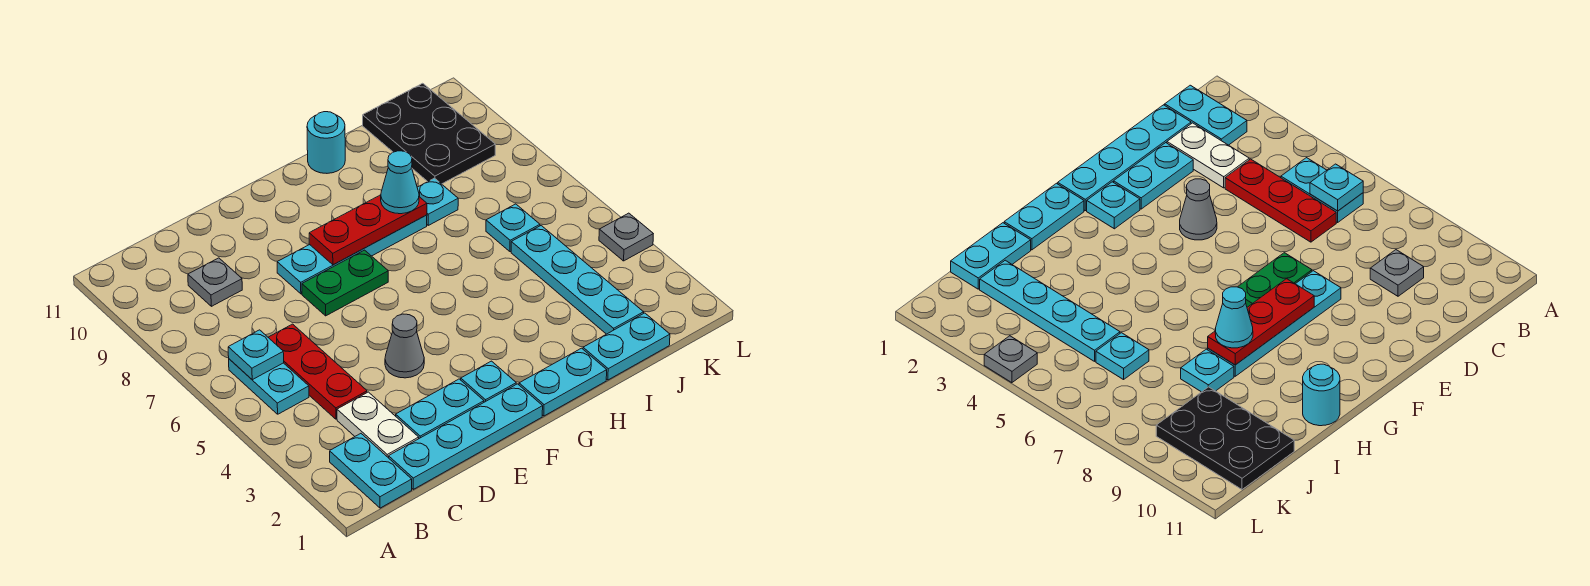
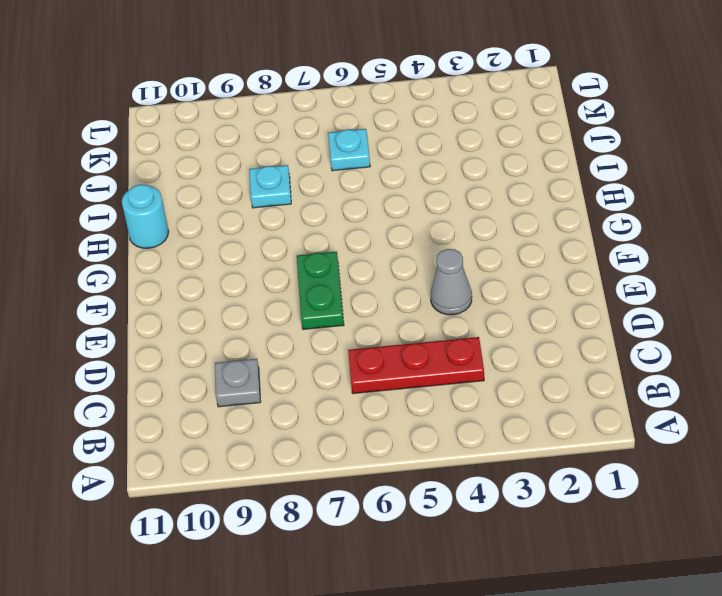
none -> cyan plate B1:B2 level 1
none -> cyan plate B5:B6 level 1
none -> cyan plate C1:F1 level 1

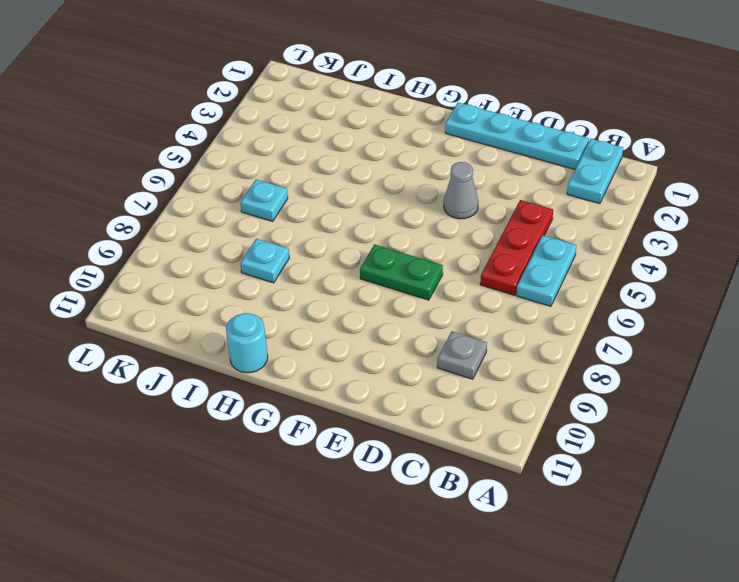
none -> white plate C2:C3 level 1
none -> cyan plate D2:E2 level 1
none -> cyan plate E8:H8 level 1

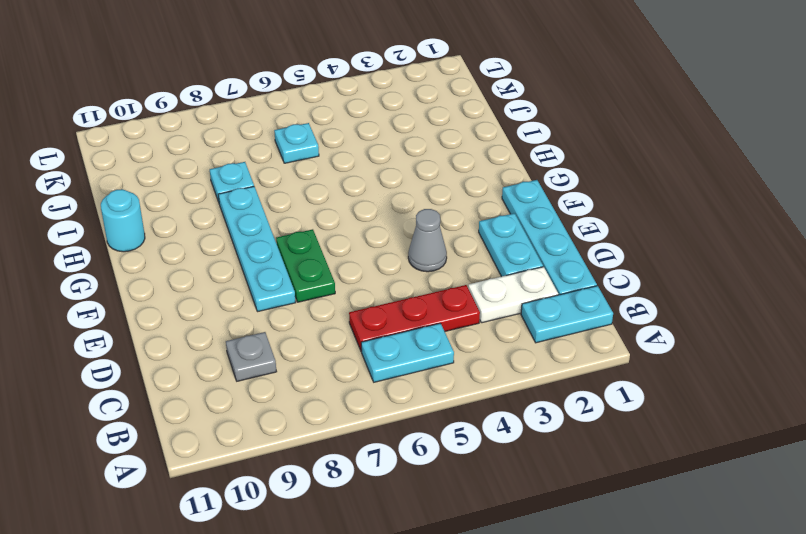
none -> cyan plate F2 level 1
none -> cyan plate G1:H1 level 1
none -> cyan plate I1:J1 level 1

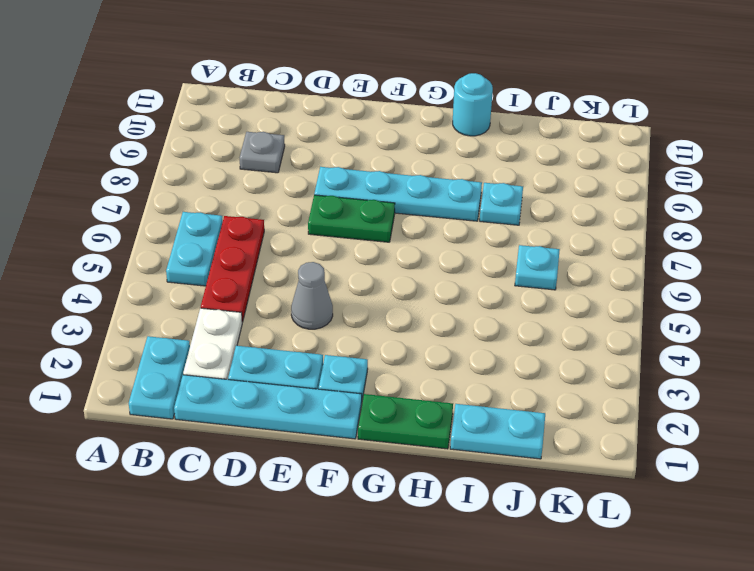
green plate G1:H1 level 1 -> cyan plate G1:H1 level 1
none -> cyan plate J2:J5 level 1
none -> black plate J9:K11 level 1
none -> grey plate L4 level 1

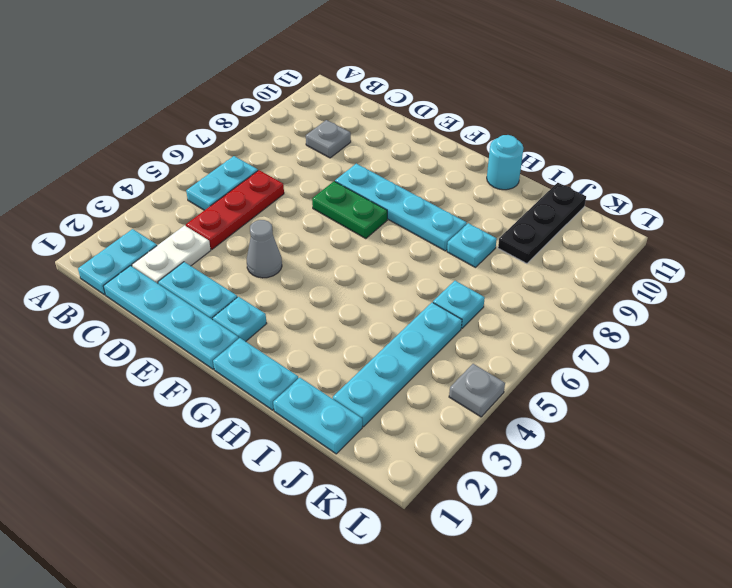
black plate J9:J11 level 1 -> black plate J9:K11 level 1
none -> cyan plate B6 level 2
none -> red plate F8:H8 level 2
none -> cyan cone H8 level 3

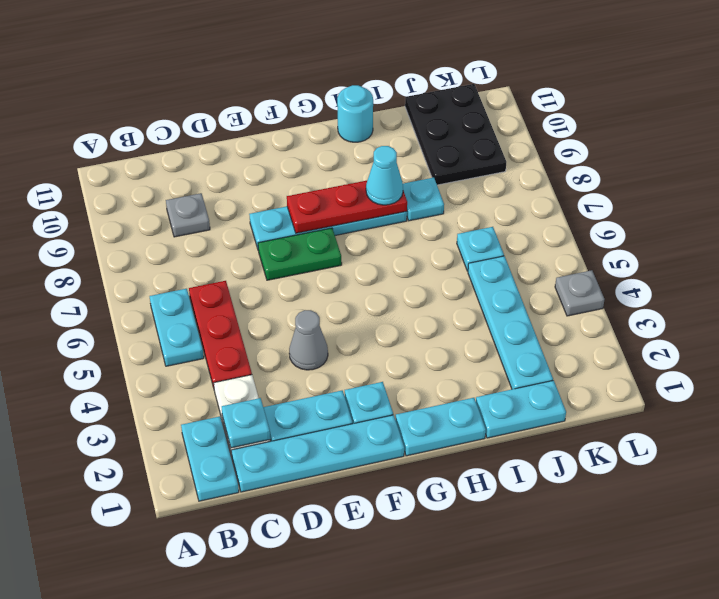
cyan plate C2 level 2 -> cyan plate B6 level 2

